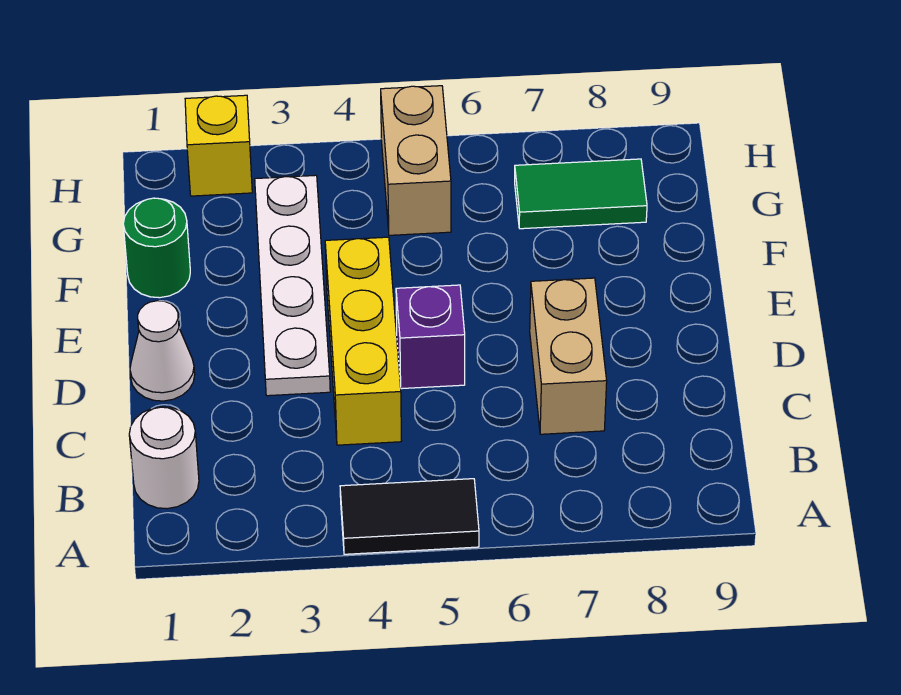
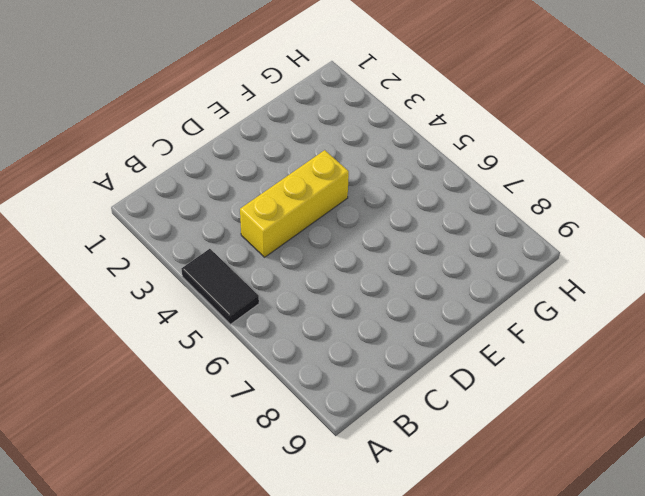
none -> white round brick B1 level 1
none -> tan brick C7:D7 level 1

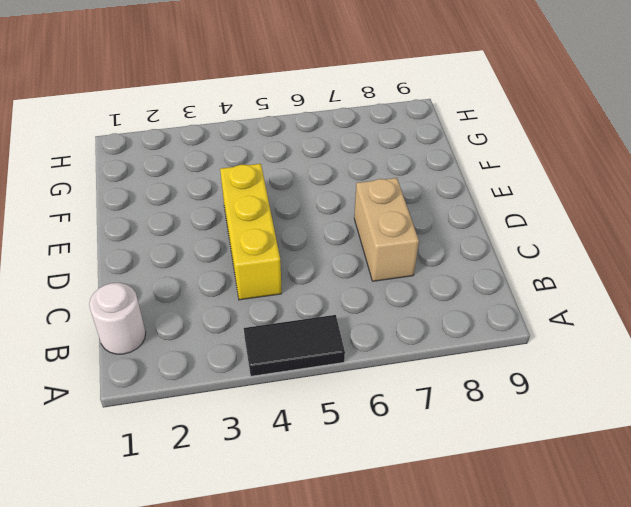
none -> white cone D1 level 1
none -> white plate D3:G3 level 1

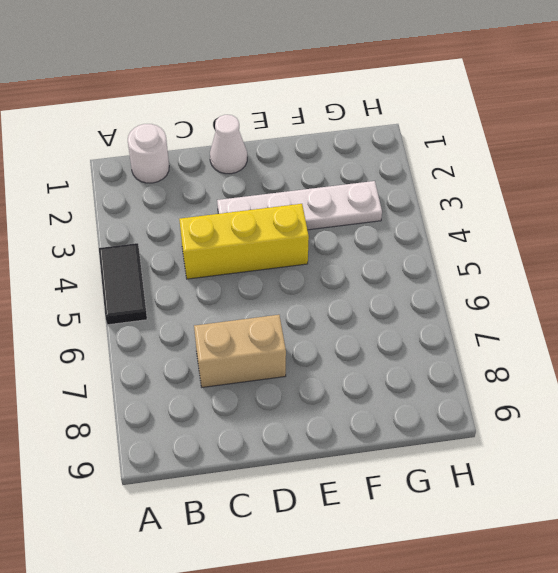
none -> purple brick D5 level 1
none -> green round brick F1 level 1

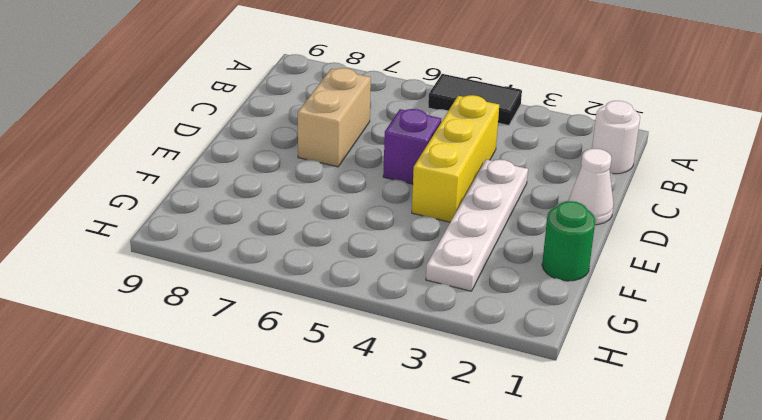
none -> tan brick G5:H5 level 1
none -> green tile G7:G8 level 1

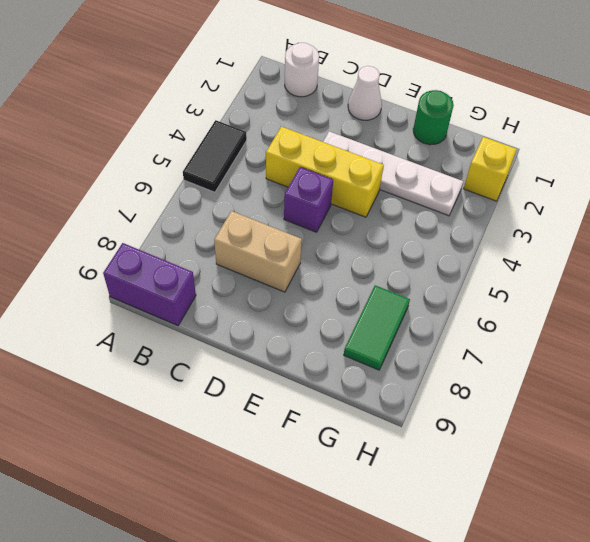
purple brick A9:B9 level 1 -> none
none -> tan brick G5:H5 level 1

